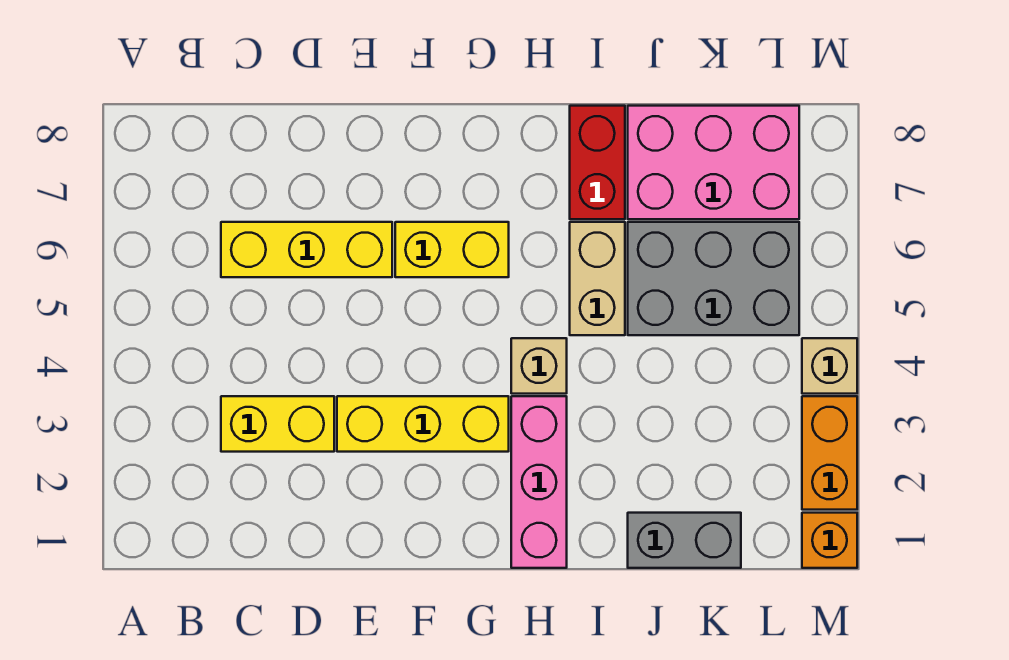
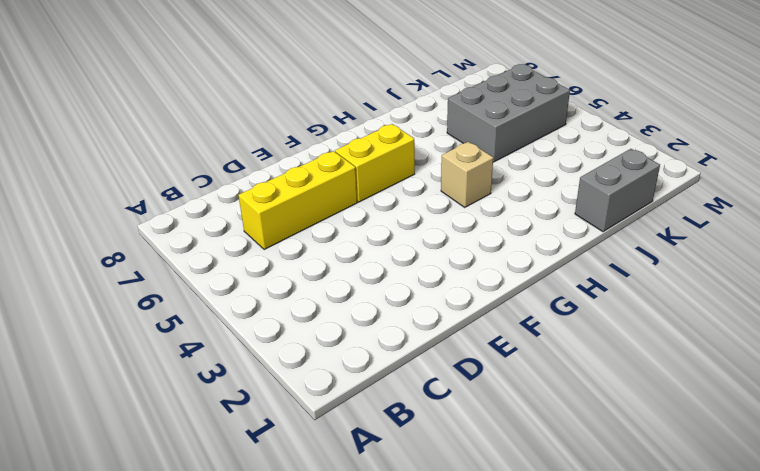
none -> yellow brick C3:D3 level 1
none -> yellow brick E3:G3 level 1
none -> pink brick H1:H3 level 1

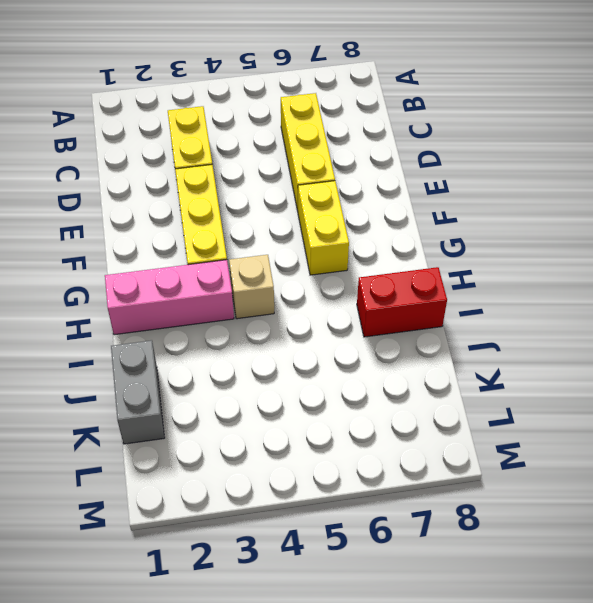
none -> tan brick I5:I6 level 1
none -> grey brick J5:L6 level 1
none -> pink brick J7:L8 level 1

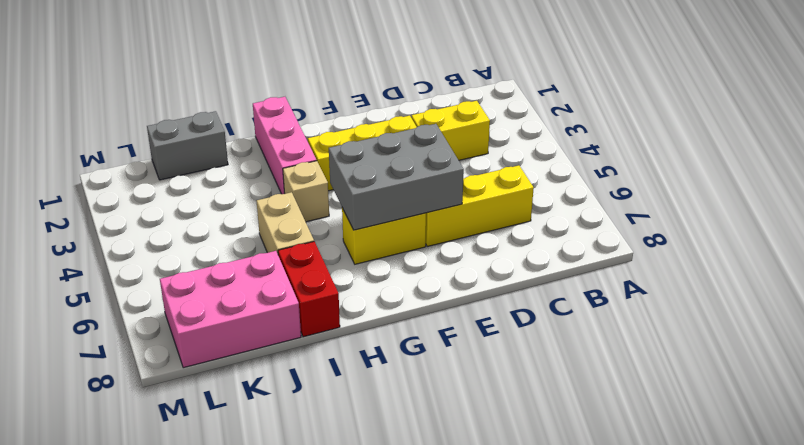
grey brick E5:G6 level 2 -> grey brick J5:L6 level 1
none -> orange brick M1 level 1
none -> orange brick M2:M3 level 1
none -> tan brick M4 level 1

